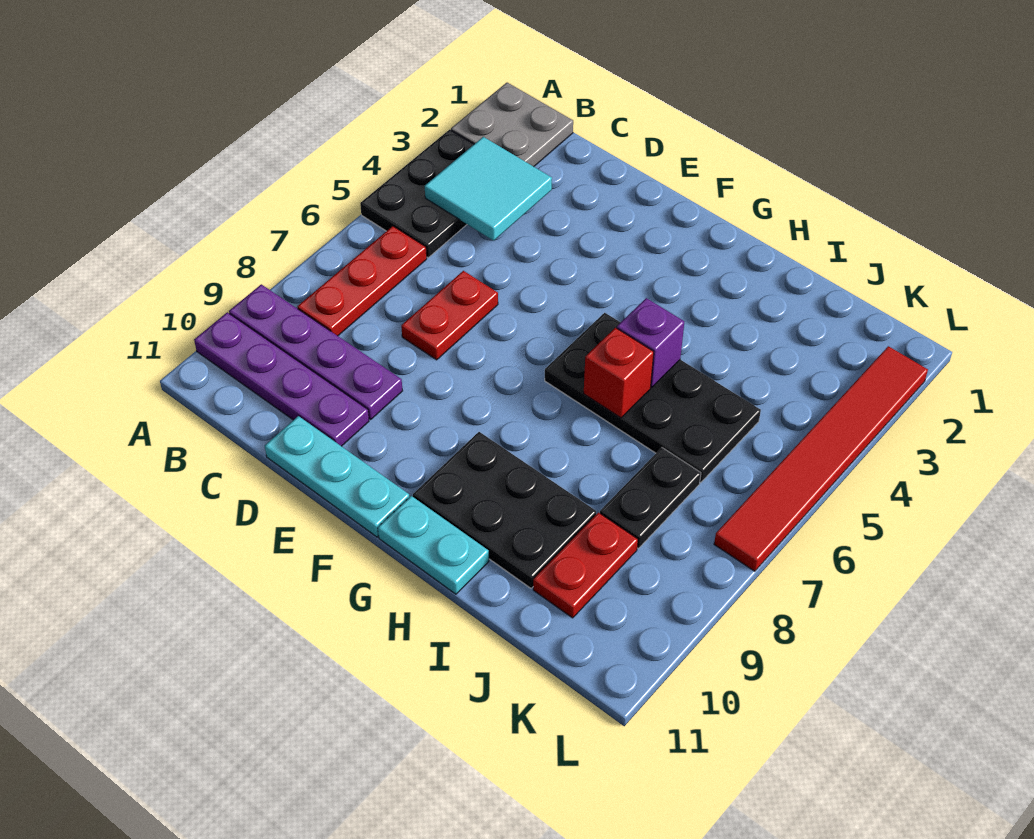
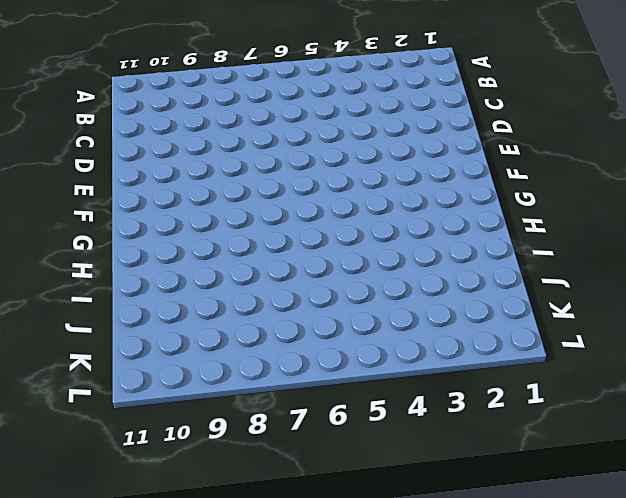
none -> grey plate A1:B2 level 1
none -> black plate A3:B5 level 1
none -> purple plate A9:D9 level 1

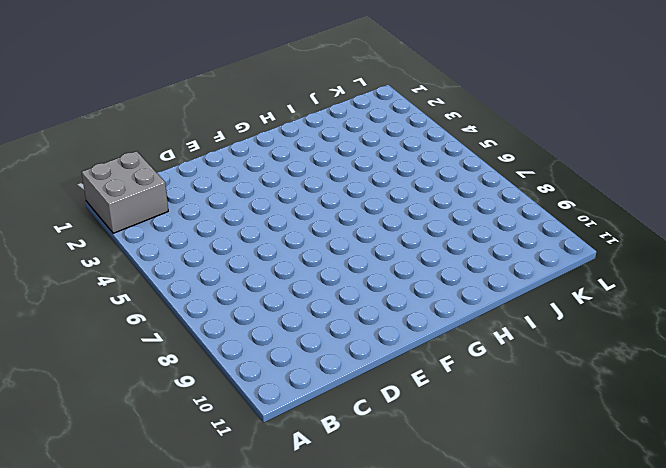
grey brick A1:B2 level 1 -> grey plate A1:B2 level 1
none -> black plate A3:B5 level 1
none -> purple plate A9:D9 level 1
none -> purple plate A10:D10 level 1

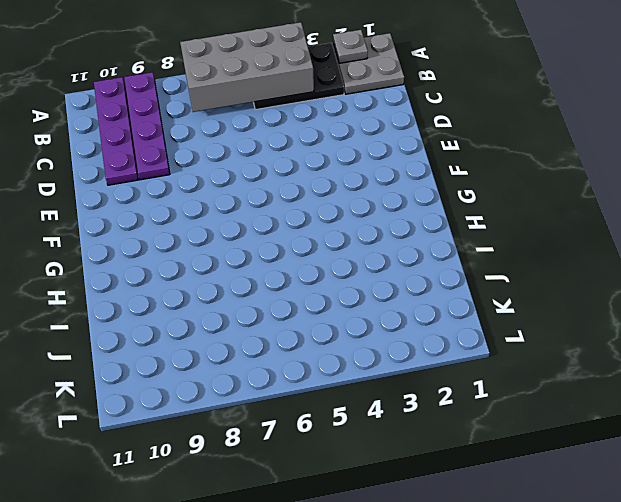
grey plate A2 level 2 -> none
grey brick A4:B7 level 2 -> cyan tile B3:C4 level 2
none -> red plate B6:B8 level 1
none -> red plate D6:D7 level 1
none -> cyan plate D11:F11 level 1

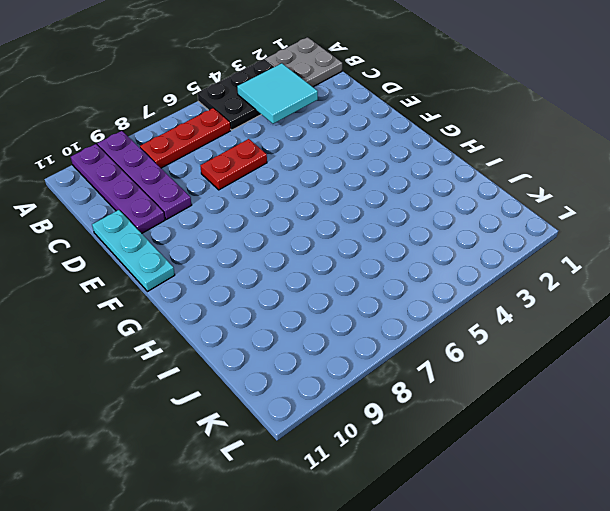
none -> black plate G5:J6 level 1
none -> black plate G9:I10 level 1
none -> cyan plate G11:H11 level 1

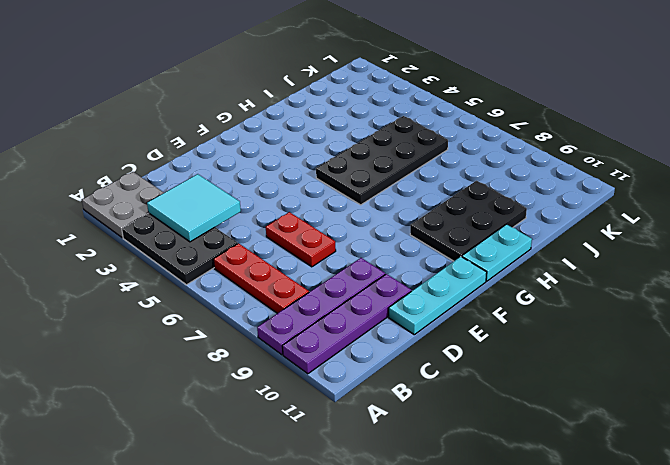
none -> black plate J7:J8 level 1
none -> red plate J9:J10 level 1
none -> red tile L2:L7 level 1

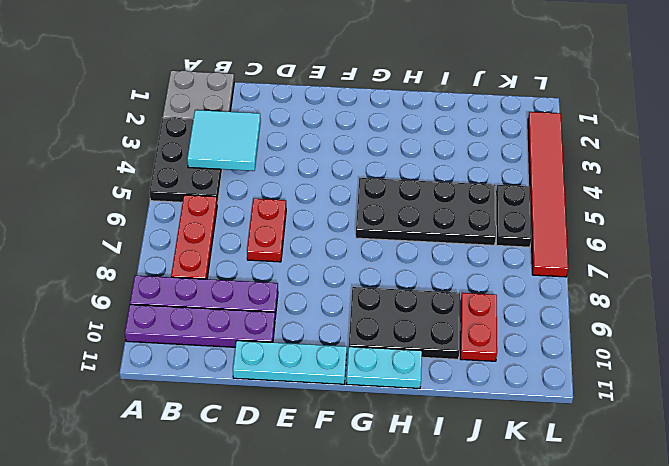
black plate K5:K6 level 1 -> black plate J7:J8 level 1
none -> purple brick H5 level 2
none -> red brick H6 level 2

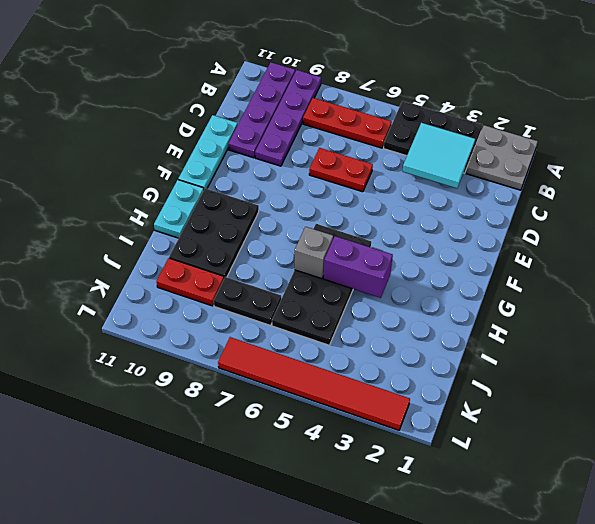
purple brick H4:H5 level 2 -> purple brick H5 level 2
grey brick H6 level 2 -> red brick H6 level 2

